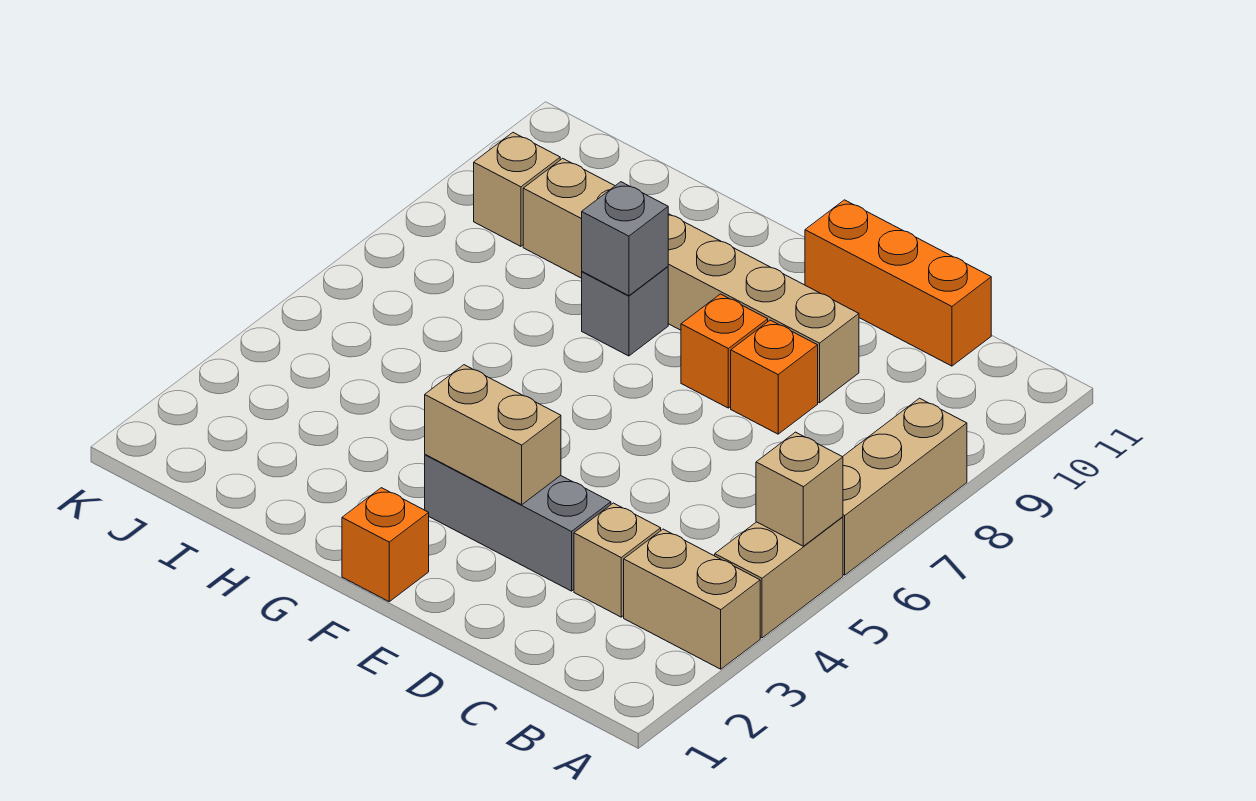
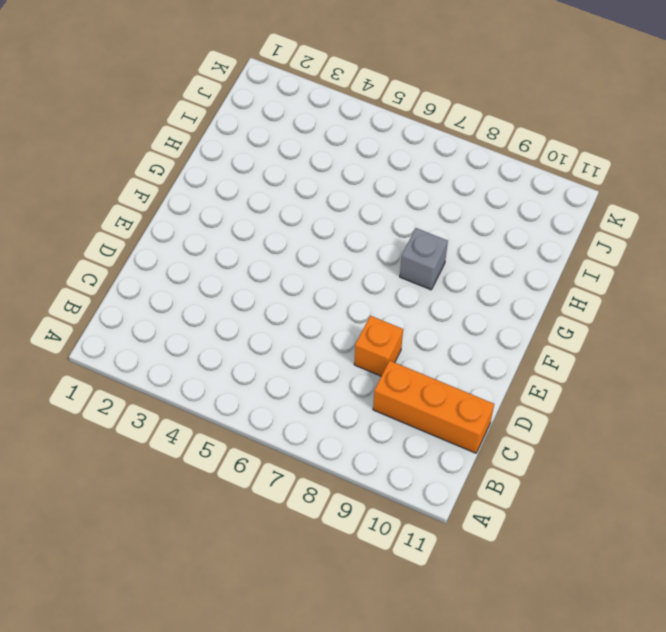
orange brick C9:C11 level 1 -> orange brick C11:E11 level 1
none -> tan brick A3:B3 level 1
none -> tan brick A4:A5 level 1
none -> tan brick A6:A8 level 1

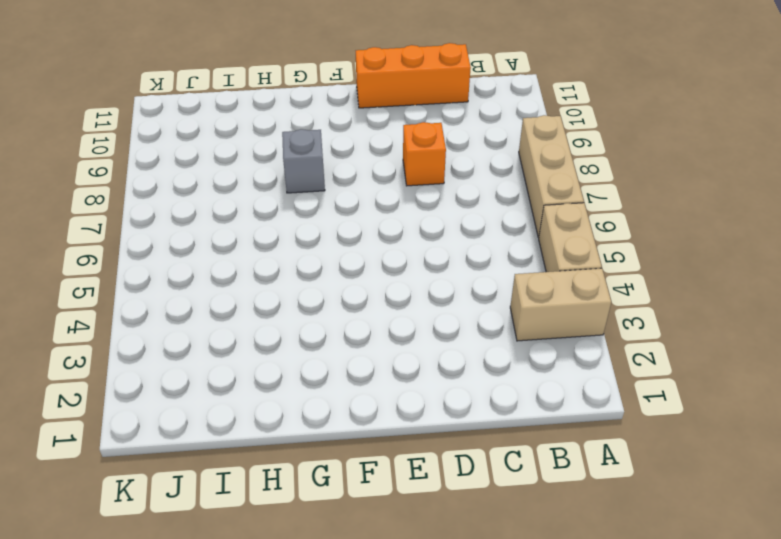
none -> tan brick C3 level 1
none -> grey brick D3:F3 level 1
none -> tan brick D9:I9 level 1

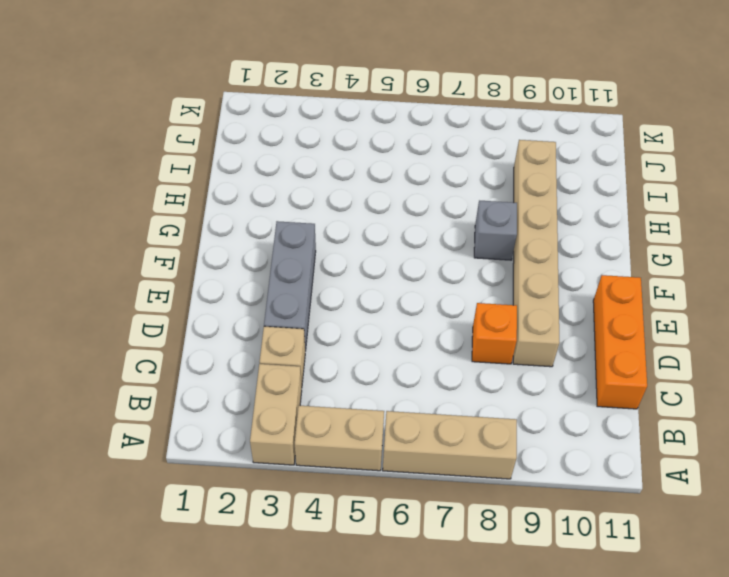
none -> orange brick E8 level 1
none -> orange brick F1 level 1
none -> tan brick J9 level 1

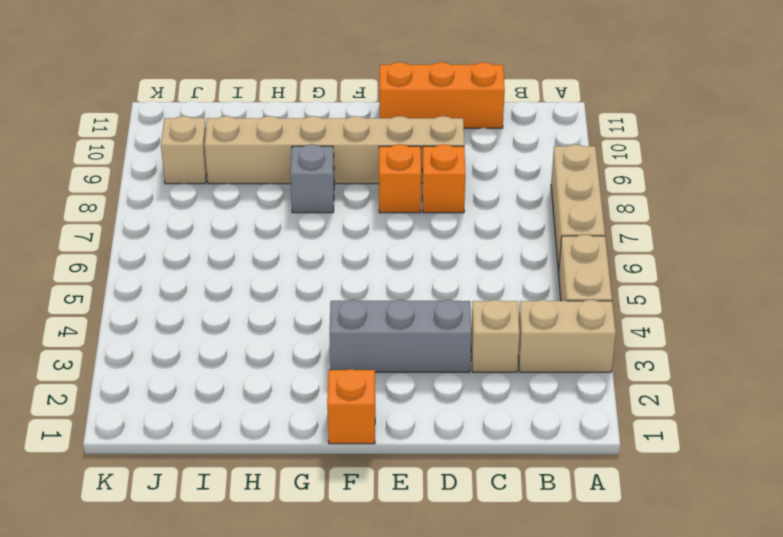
none -> tan brick A5 level 2
none -> tan brick E3:F3 level 2
none -> grey brick G8 level 2

